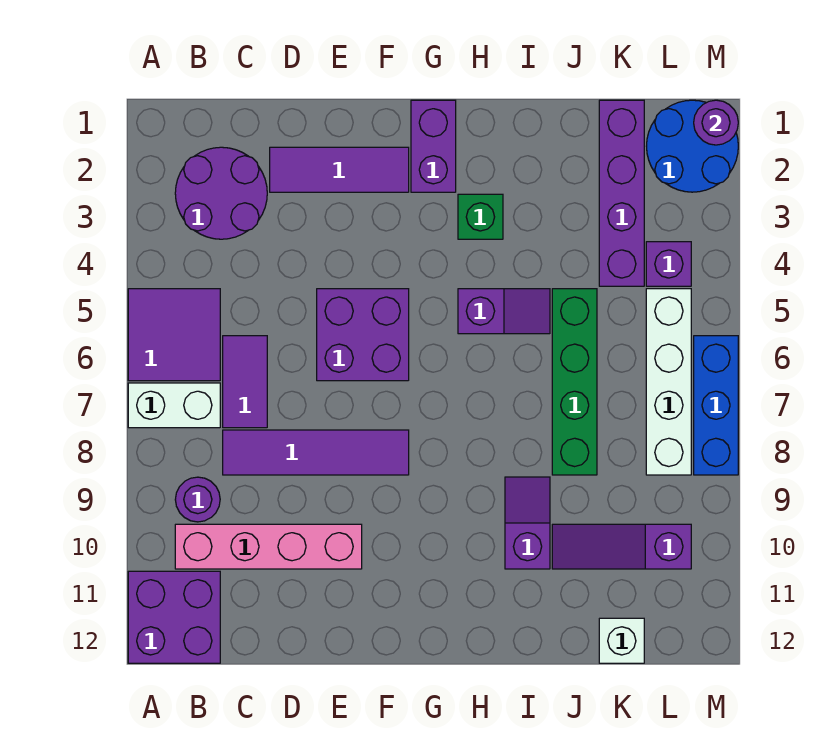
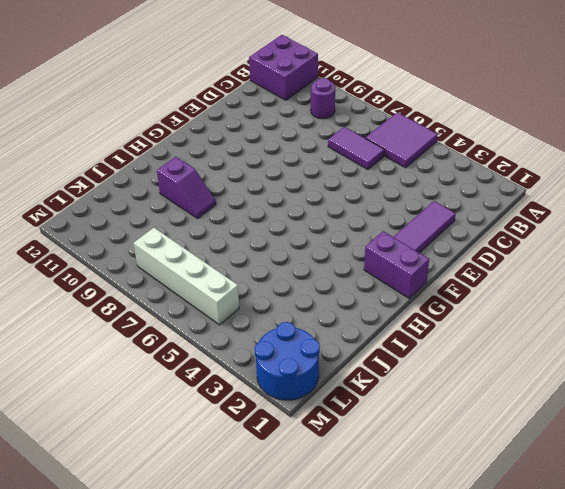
none -> white brick A7:B7 level 1
none -> purple round brick B2:C3 level 1
none -> pink brick B10:E10 level 1

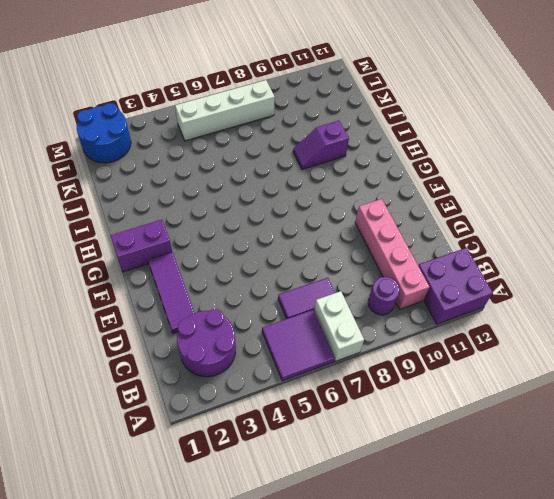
none -> purple tile C8:F8 level 1
none -> purple brick E5:F6 level 1
none -> green brick H3 level 1

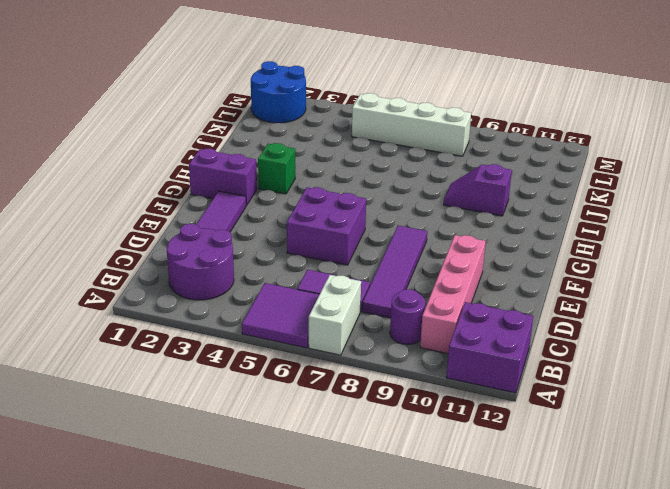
none -> purple slope H5:I5 level 1 top H
none -> green brick J5:J8 level 1
none -> purple slope J10:L10 level 1 top L

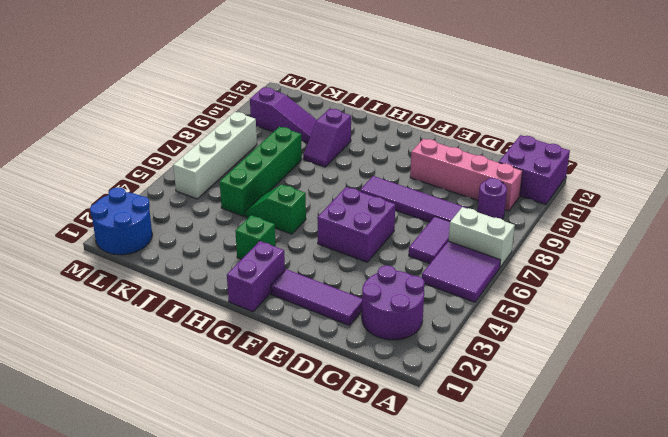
green slope H5:I5 level 1 top H -> purple slope H5:I5 level 1 top H
none -> purple brick K1:K4 level 1
none -> white brick K12 level 1
none -> purple brick L4 level 1

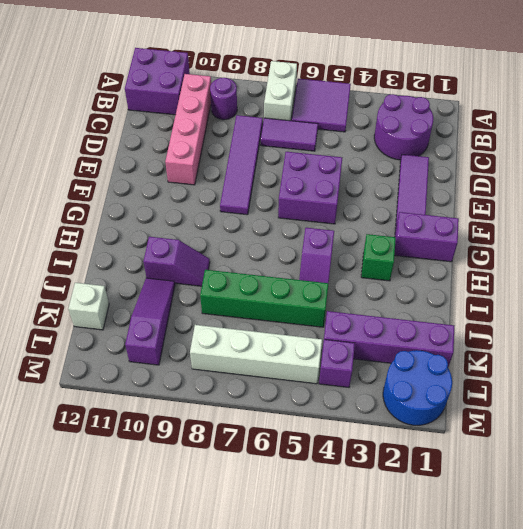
none -> blue brick M6:M8 level 1
none -> purple round brick M1 level 2

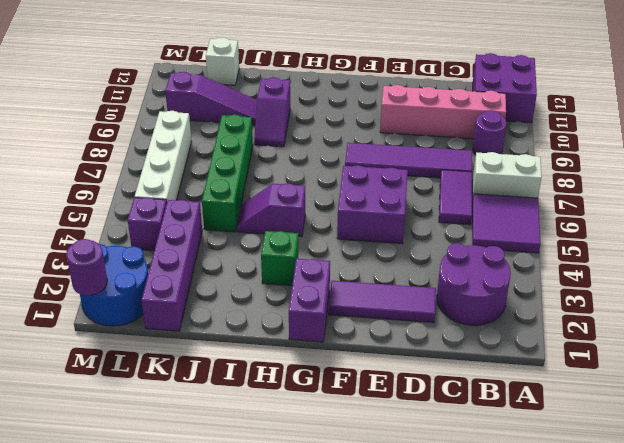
none -> blue brick M6:M8 level 1

